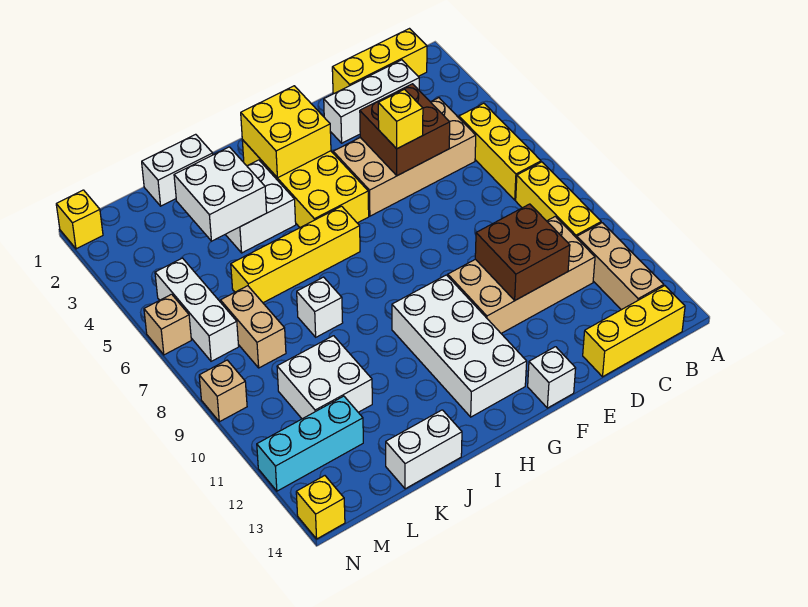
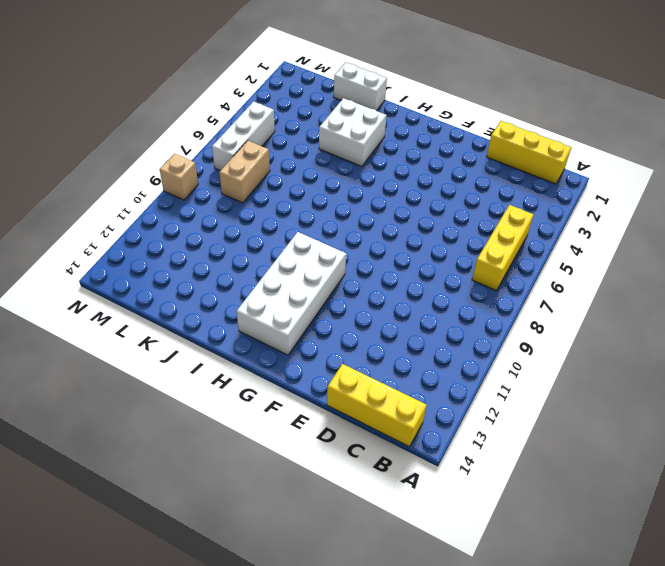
none -> yellow brick B8:B10 level 1
none -> tan brick B11:B13 level 1
none -> white brick C2:E2 level 1

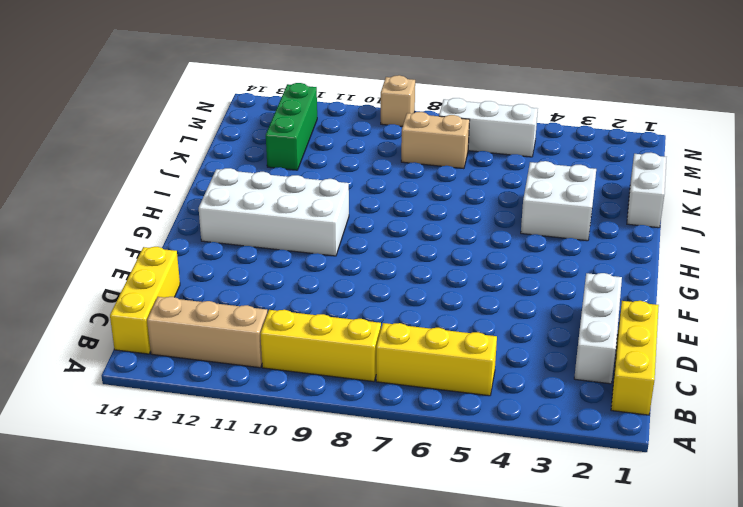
green brick K12:M12 level 1 -> cyan brick L12:N12 level 1
none -> tan brick C4:F5 level 1
none -> tan brick C10:F11 level 1
none -> white brick F14 level 1

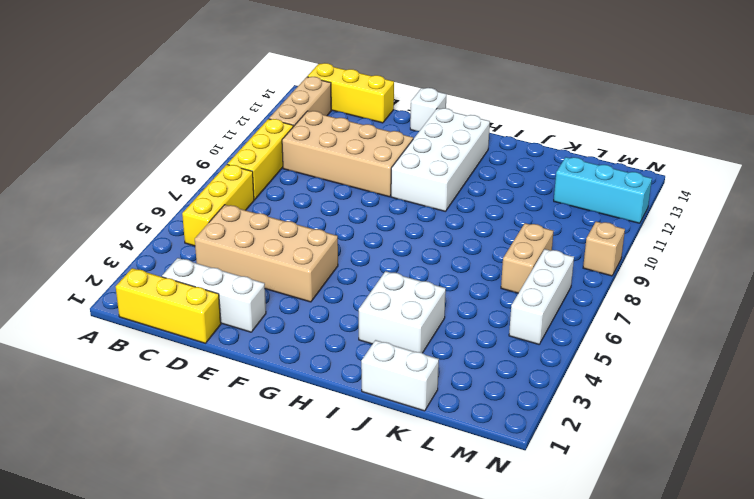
none -> yellow brick G2:H5 level 1
none -> yellow brick H6:K6 level 1
none -> white brick J8 level 1

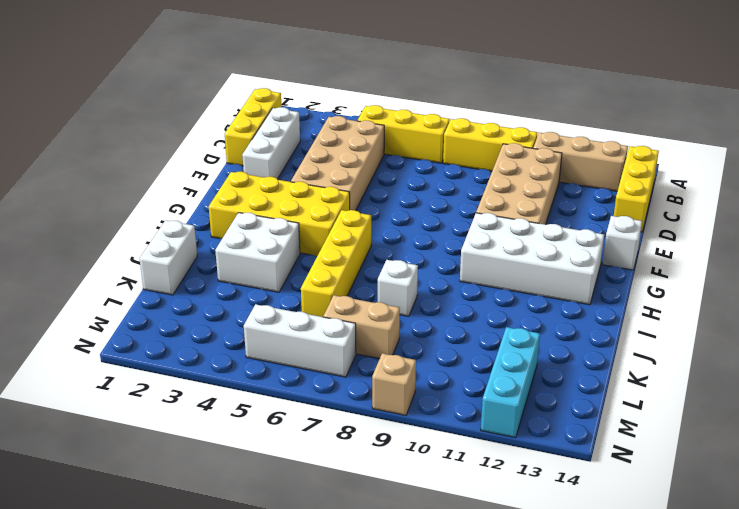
none -> white brick J14:K14 level 1
none -> white brick K10:L11 level 1
none -> yellow brick N1 level 1

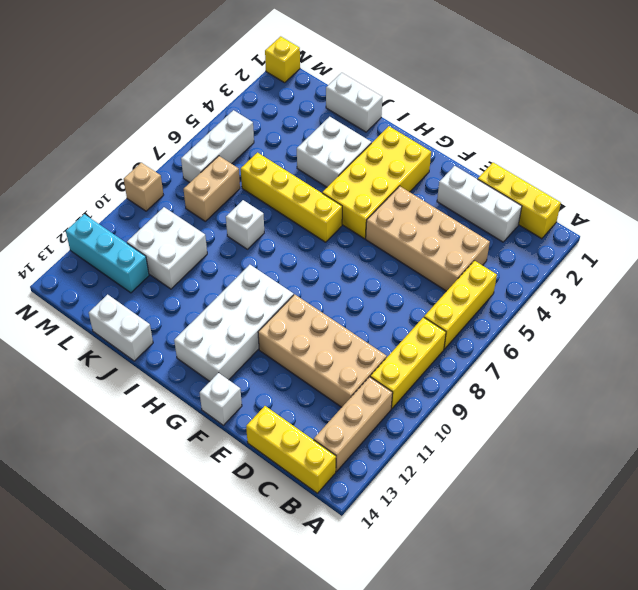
none -> tan brick N6 level 1
none -> yellow brick N14 level 1
none -> brown brick D4:E5 level 2

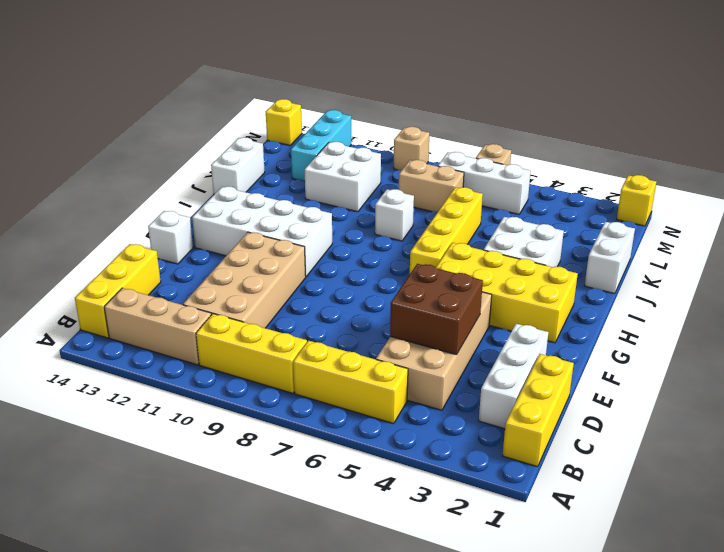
none -> brown brick D10:E11 level 2
none -> yellow brick G2:H3 level 2
none -> white brick J3:K4 level 2

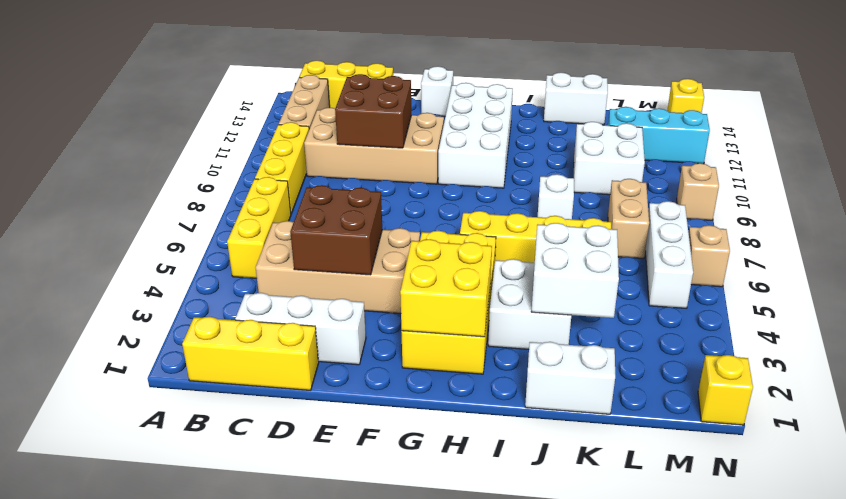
none -> yellow brick E5 level 3

